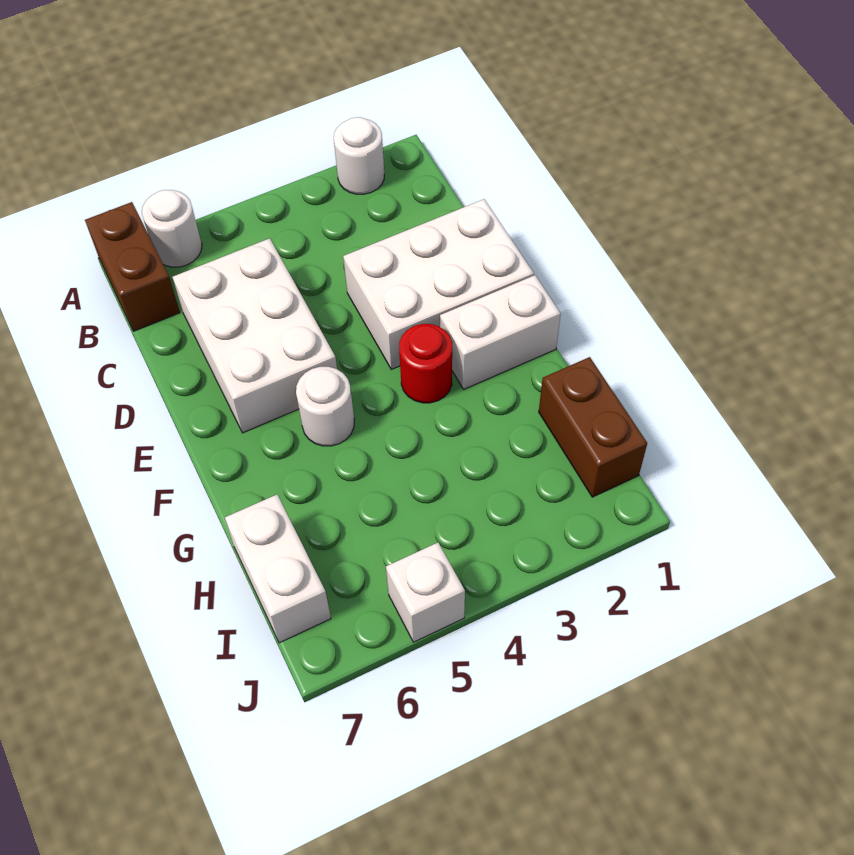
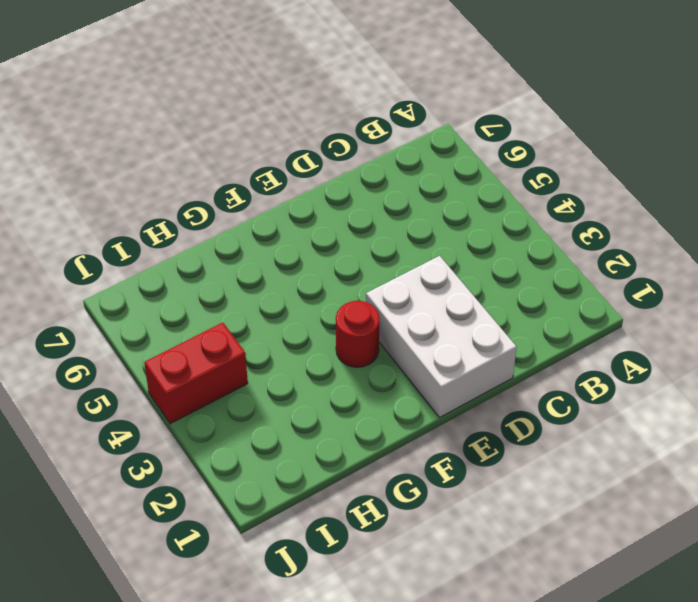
red brick I4:J4 level 1 -> none
none -> white round brick A2 level 1
none -> white round brick A6 level 1

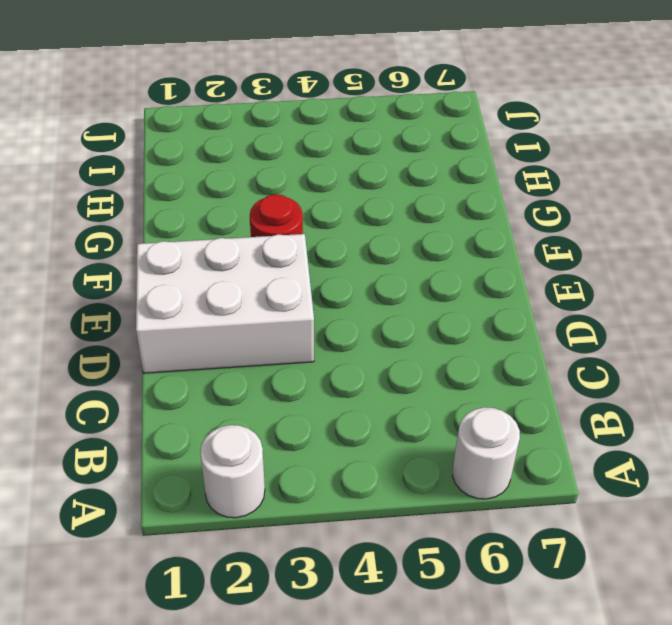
none -> brown brick A7:B7 level 1
none -> white brick C5:E6 level 1

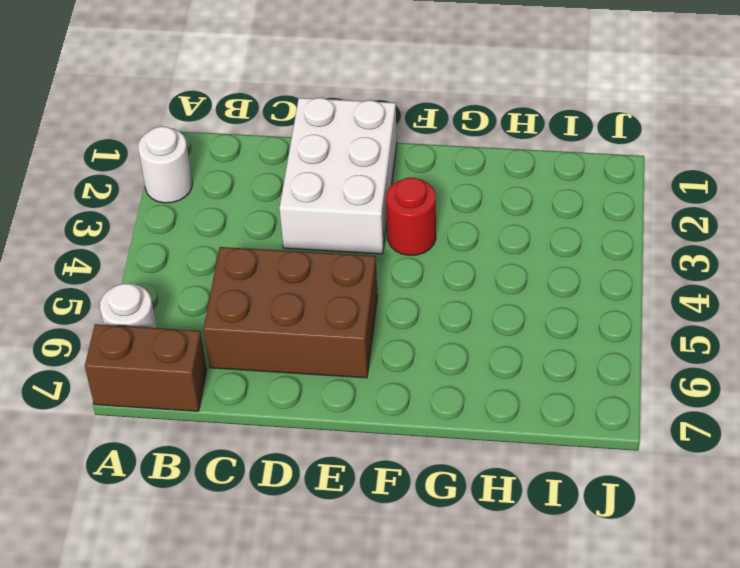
brown brick C5:E6 level 1 -> white brick C5:E6 level 1
none -> white brick F1:F2 level 1
none -> white round brick F5 level 1

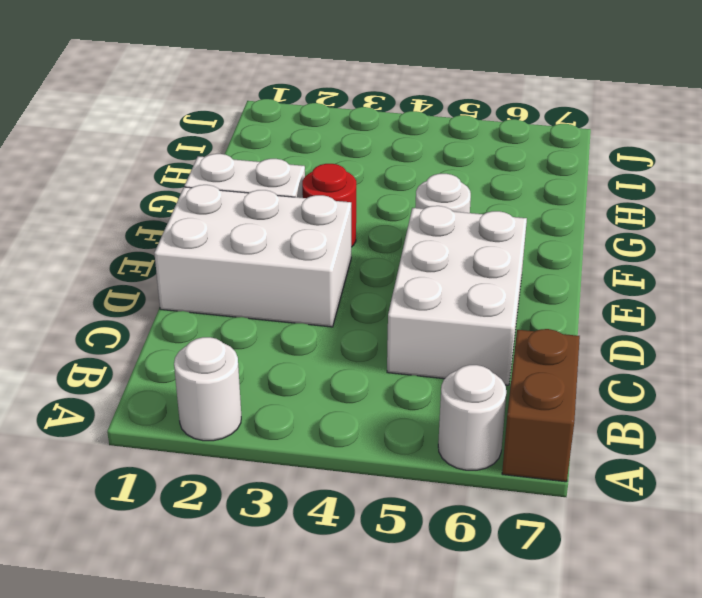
none -> brown brick H1:I1 level 1
none -> white brick H7:I7 level 1

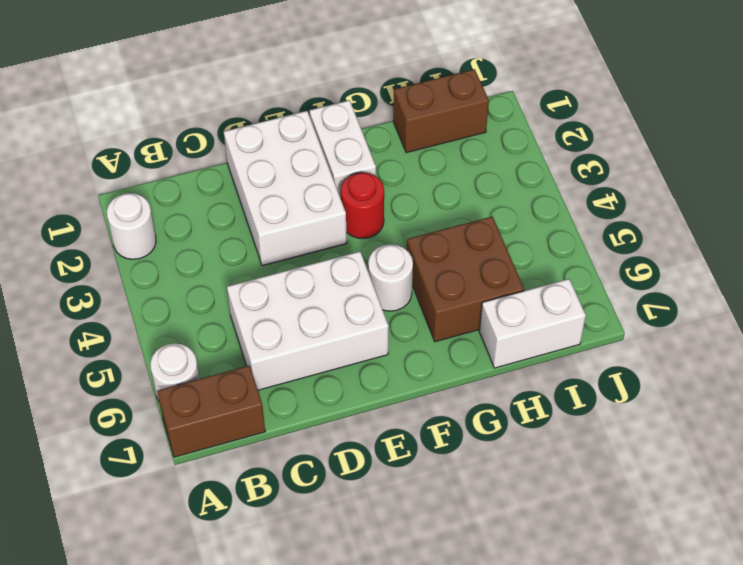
brown brick G5:H6 level 1 -> none
none -> white brick J5 level 1

